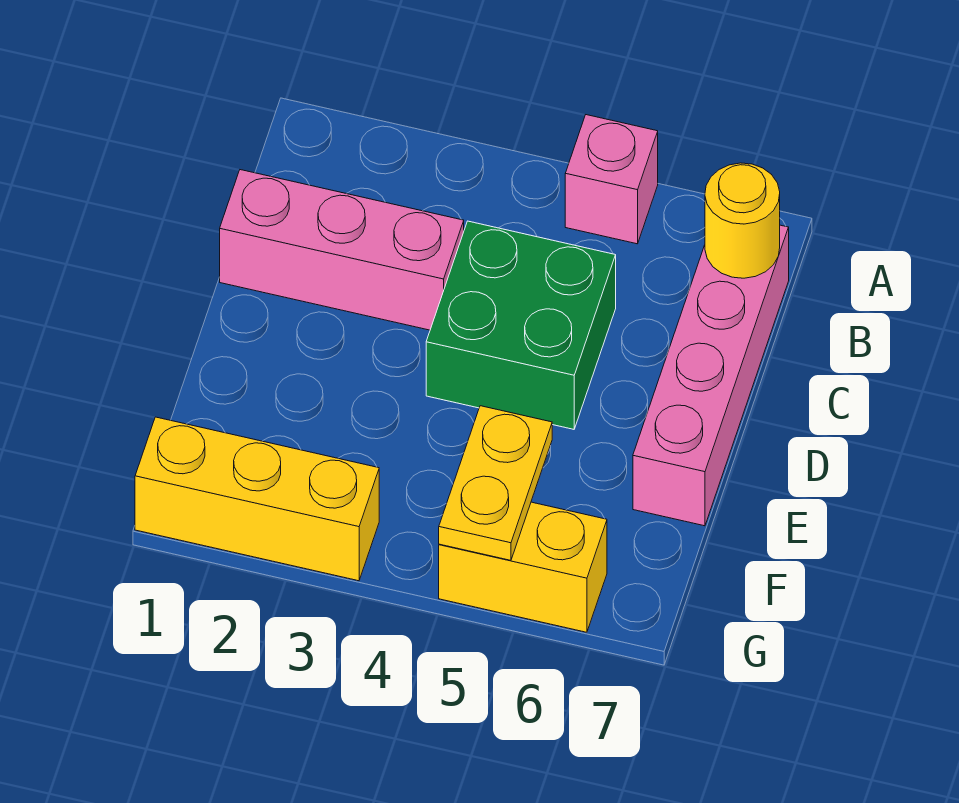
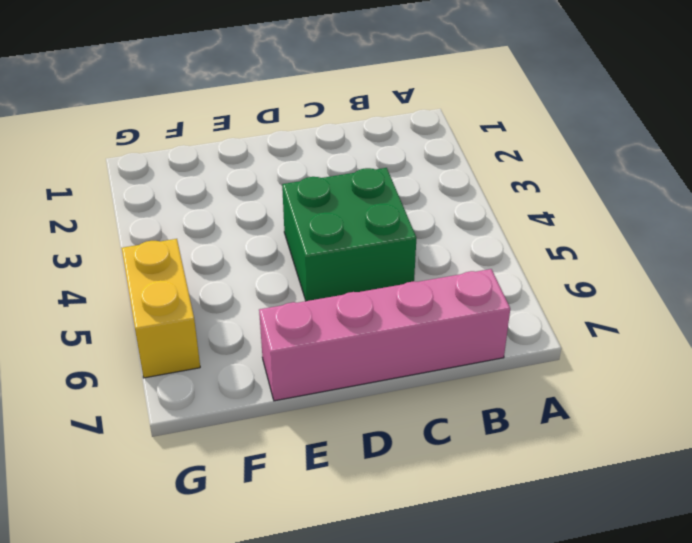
none -> pink brick A5 level 1
none -> pink brick C1:C3 level 1

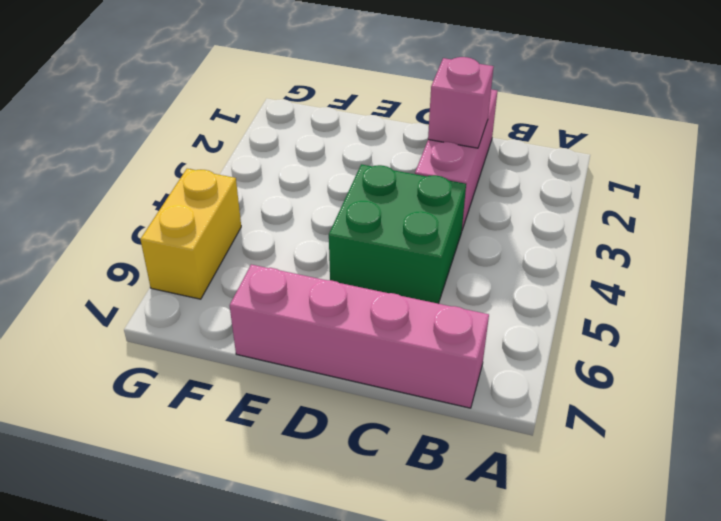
pink brick C2 level 2 -> pink brick A5 level 1
none -> yellow brick G1:G3 level 1
none -> yellow round brick B7 level 2

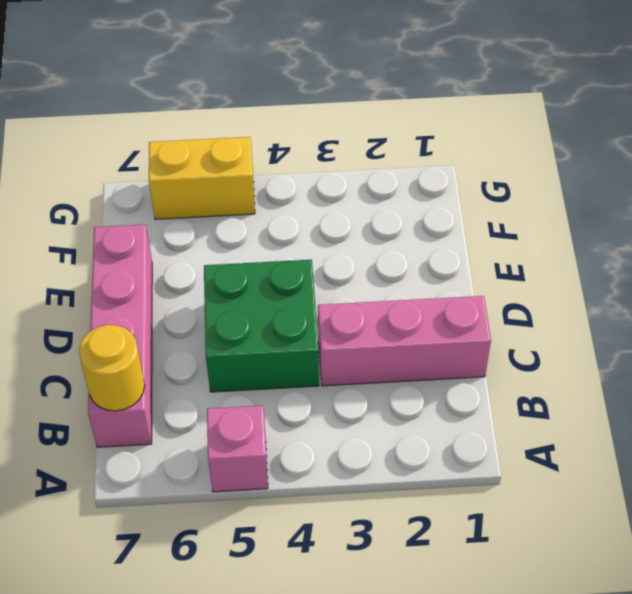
none -> yellow brick G1:G3 level 1
none -> yellow plate F5:G5 level 2

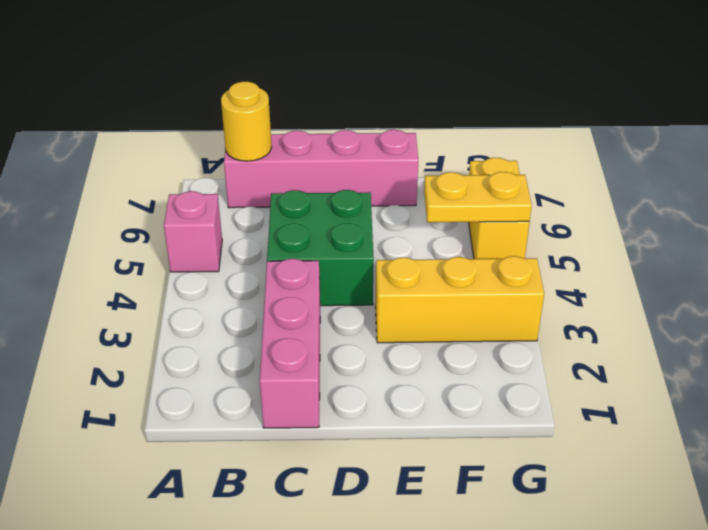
yellow brick E3:G3 level 1 -> yellow brick G1:G3 level 1

